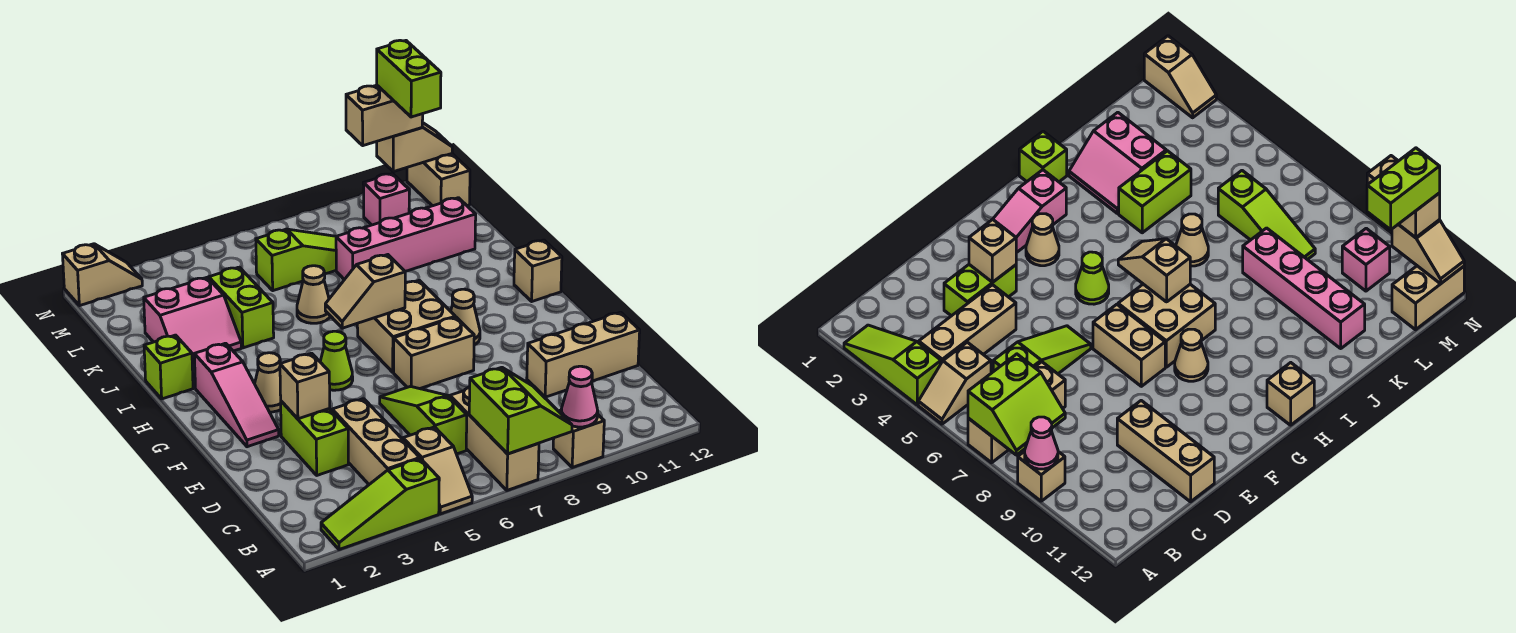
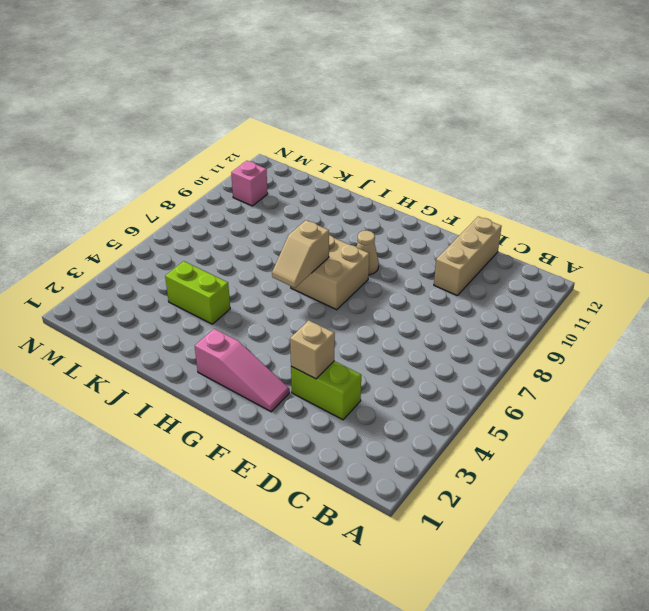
none -> lime slope A2:A4 level 1 top 4
none -> tan slope A5:B5 level 1 top B
none -> tan brick A7:C7 level 1
none -> tan brick A9 level 1

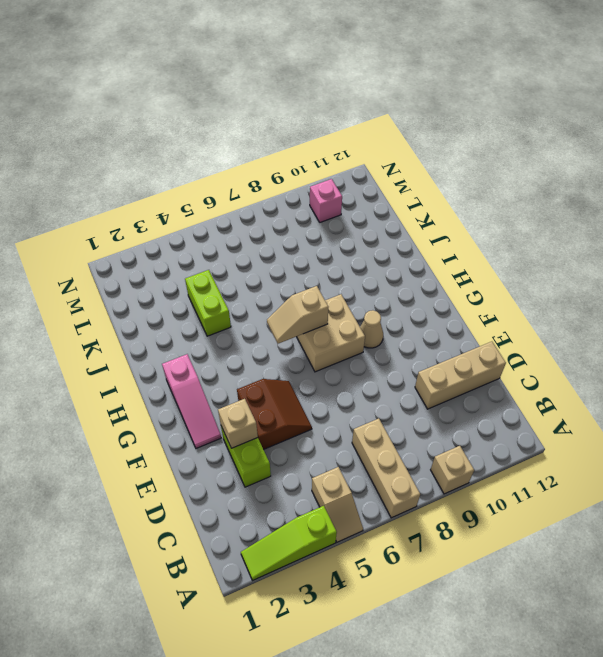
brown slope E4:F5 level 1 top 4 -> none
none -> tan brick B4:D4 level 1
none -> lime slope C6:E6 level 1 top C
none -> tan brick F7:F8 level 1
none -> tan cone G3 level 1

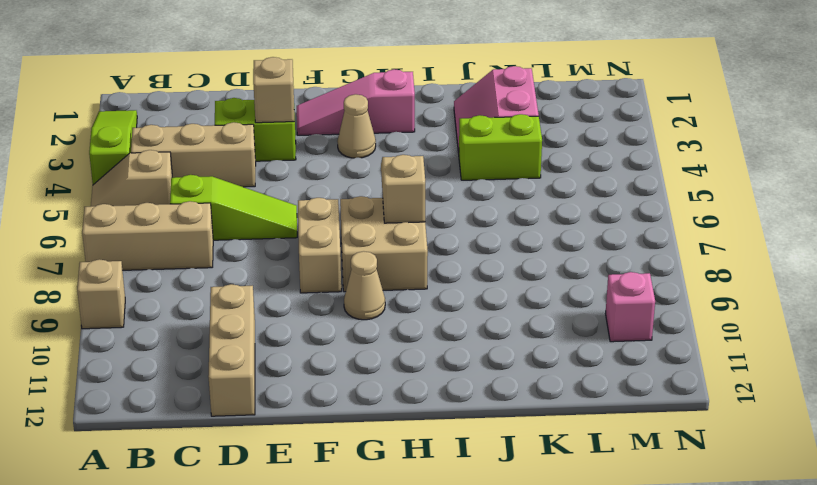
none -> lime cone G5 level 1
none -> tan brick H12 level 1
none -> lime brick I1 level 1
none -> tan cone J6 level 1

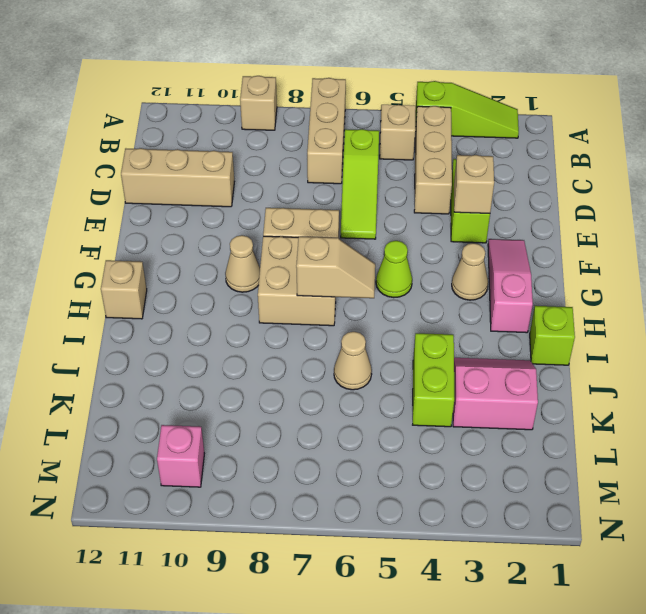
none -> pink brick K8:K11 level 1
none -> lime slope L6:L8 level 1 top 6
none -> tan brick M12:N12 level 1
none -> tan slope N1:N2 level 1 top 1

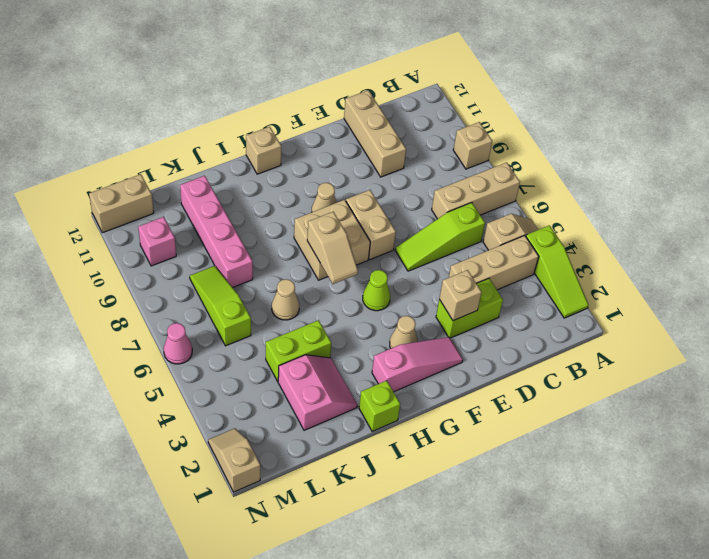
pink cone N6 level 1 -> pink cone A9 level 2
none -> lime slope A7:B8 level 2 top 7
none -> tan slope N11:N12 level 2 top 11
none -> tan brick N10:N11 level 3
none -> lime brick M11:N11 level 4

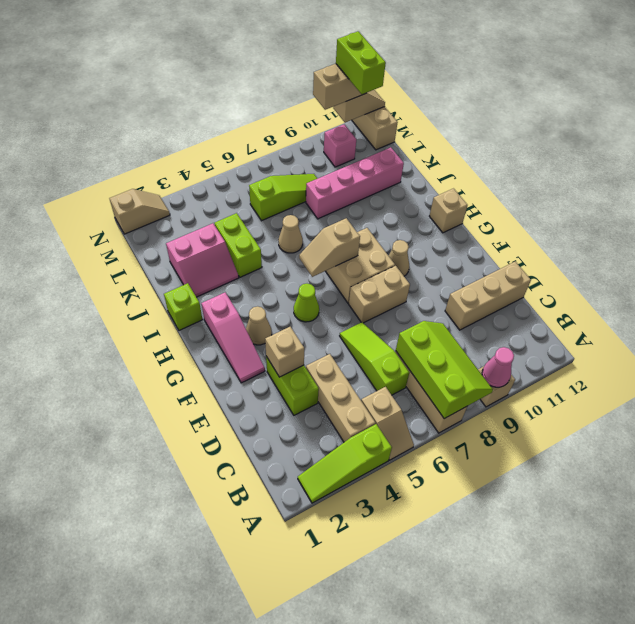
lime slope A7:C8 level 2 top 7 -> lime slope A7:B8 level 2 top 7

